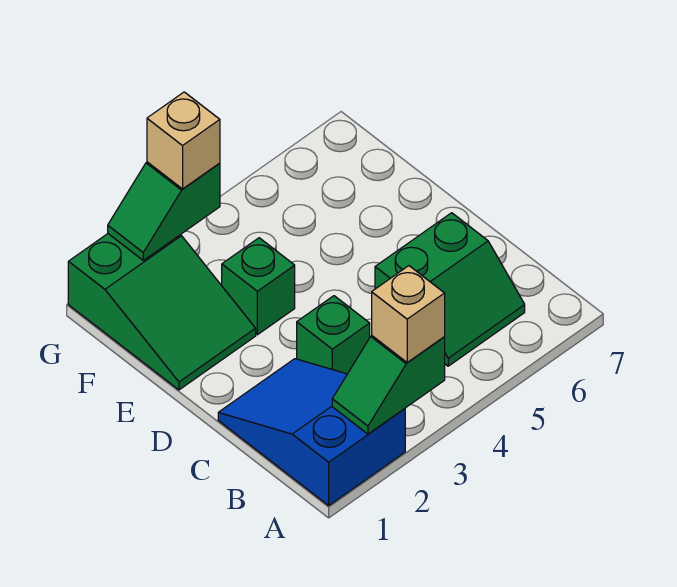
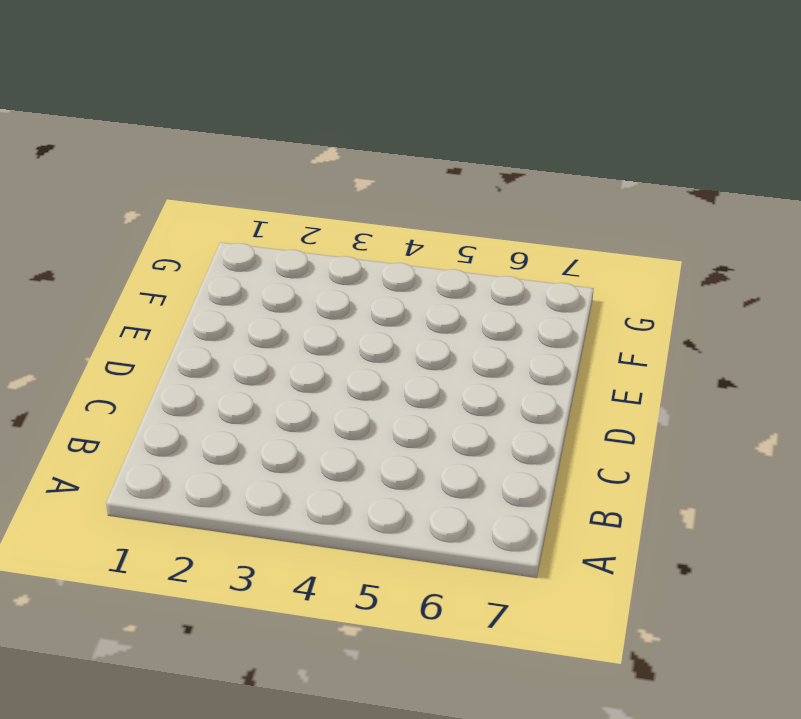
none -> blue slope A1:C2 level 1 top A
none -> green slope B5:C6 level 1 top C

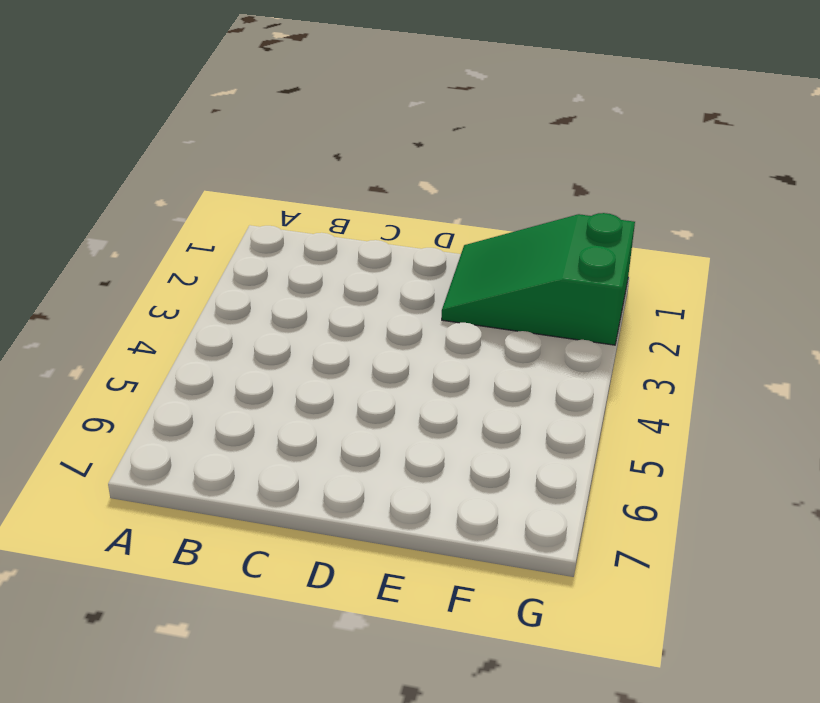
none -> blue slope A1:C2 level 1 top A
none -> green slope B5:C6 level 1 top C

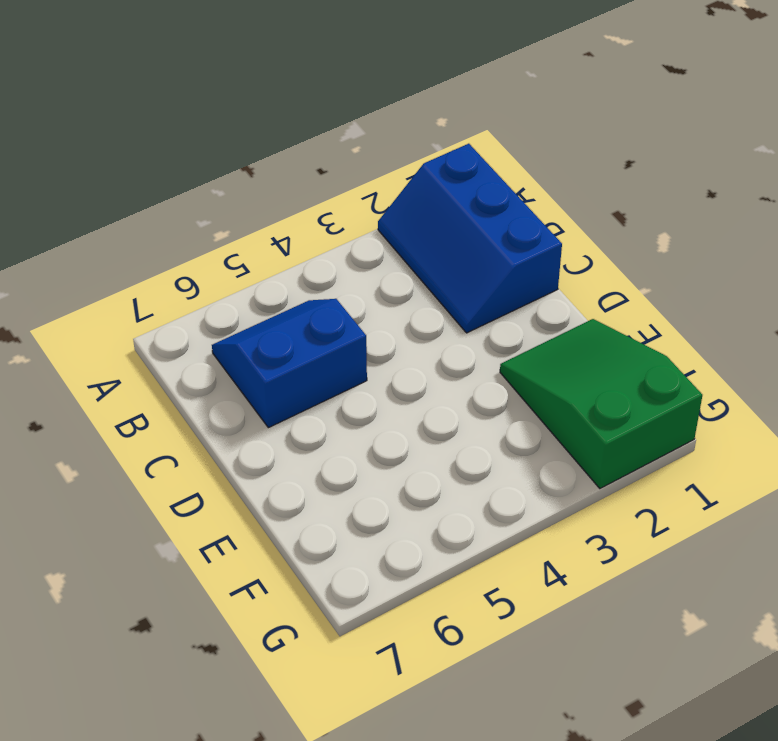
blue slope A1:C2 level 1 top 1 -> blue slope A1:C2 level 1 top A
blue slope B5:C6 level 1 top C -> green slope B5:C6 level 1 top C
none -> green brick C3 level 1
none -> green brick E3 level 1

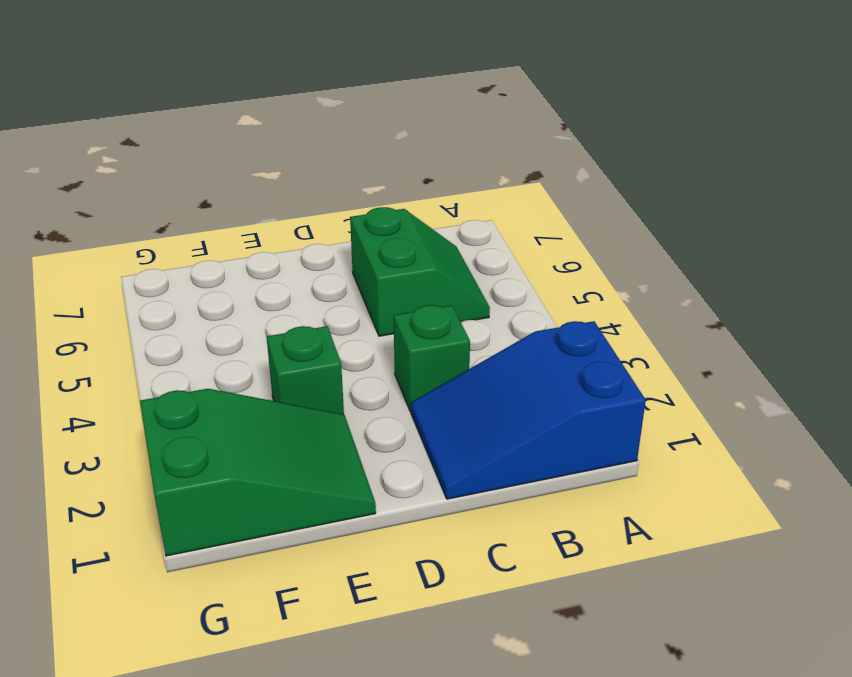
none -> green slope A2:A3 level 2 top 3
none -> green slope G2:G3 level 2 top 3

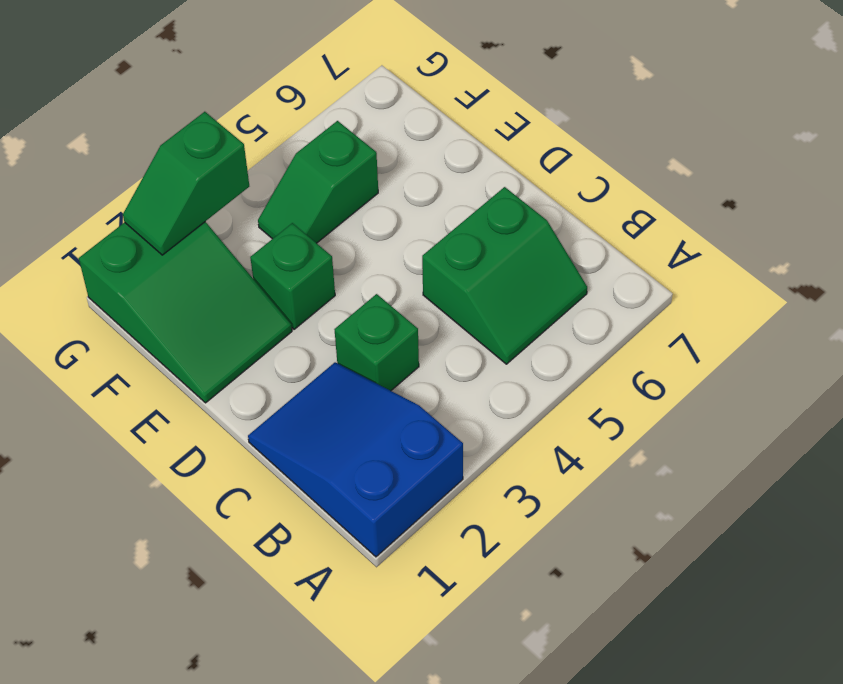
green slope F4:F5 level 1 top 5 -> green slope A2:A3 level 2 top 3
none -> tan brick A3 level 3
none -> tan brick G3 level 3

